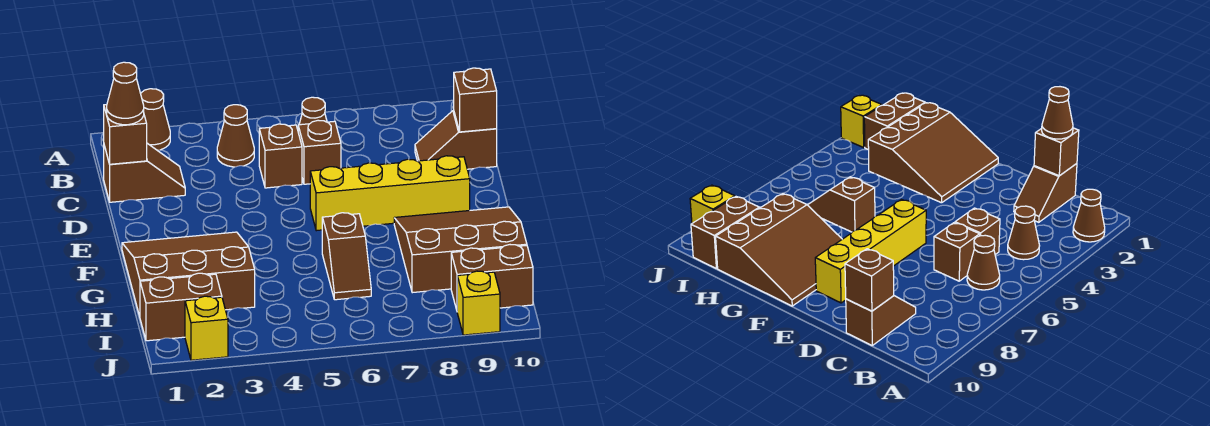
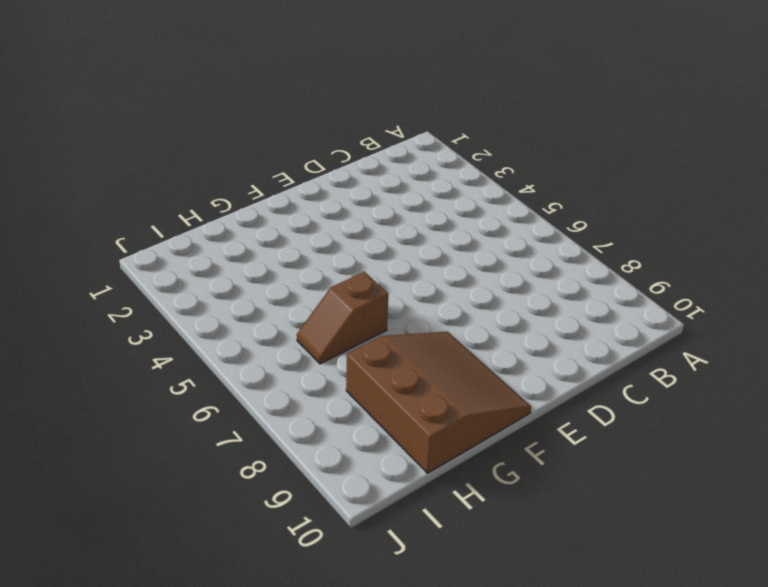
none -> brown cone A2 level 1
none -> brown cone B4 level 1
none -> brown cone B6 level 1

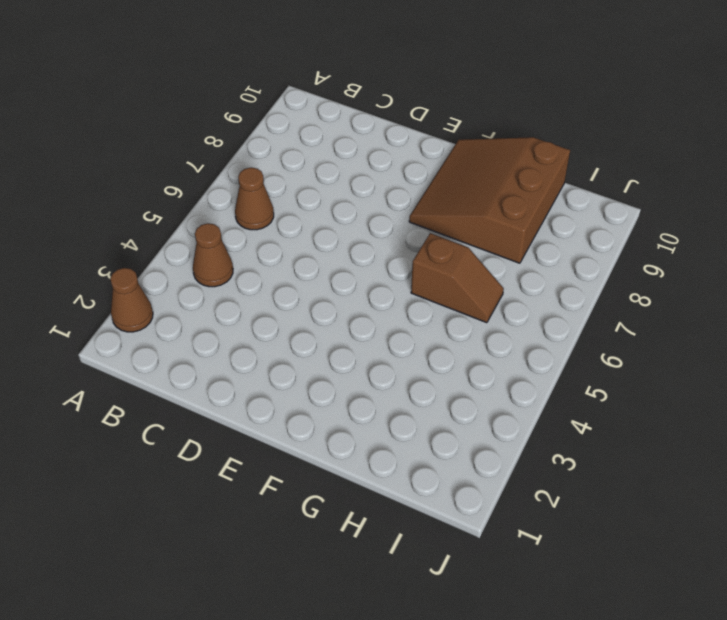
none -> brown slope C1:C2 level 1 top 1
none -> brown brick C5 level 1
none -> brown brick C6 level 1

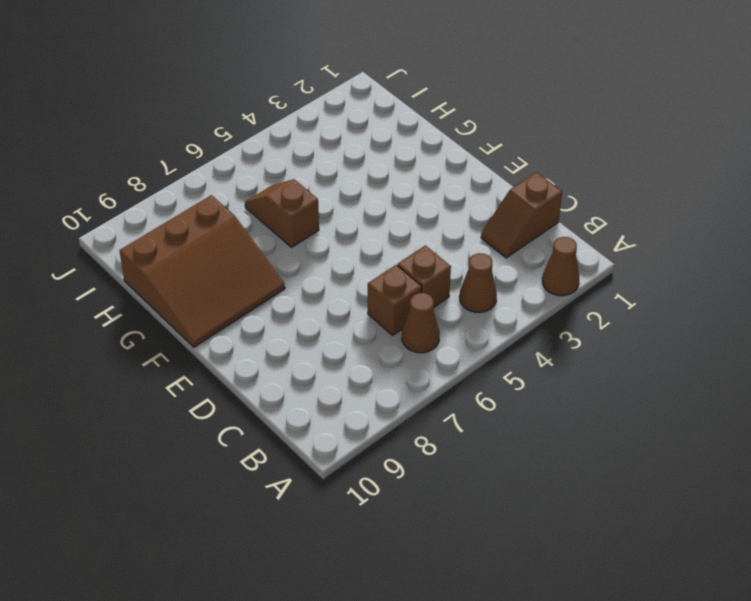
none -> brown slope C9:C10 level 1 top 10
none -> yellow brick E6:E9 level 1
none -> brown slope F1:H3 level 1 top H

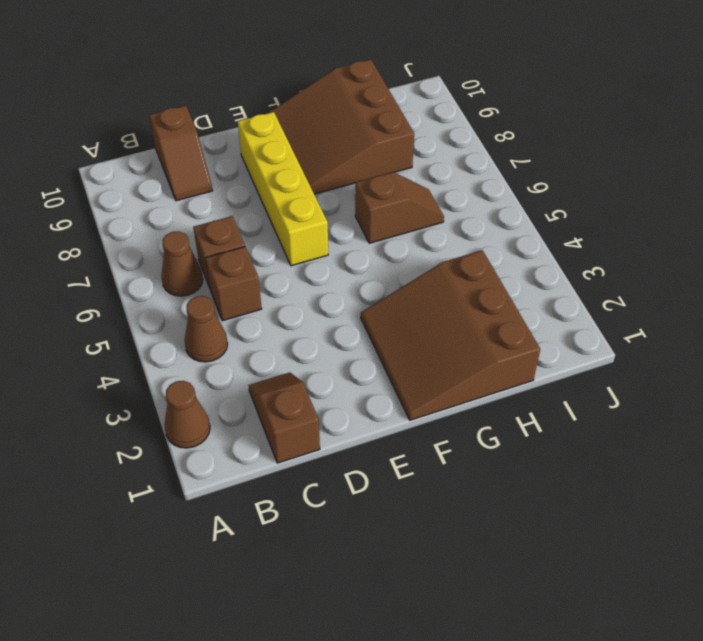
none -> brown brick I1:I2 level 1
none -> brown brick I9:I10 level 1
none -> yellow brick J2 level 1

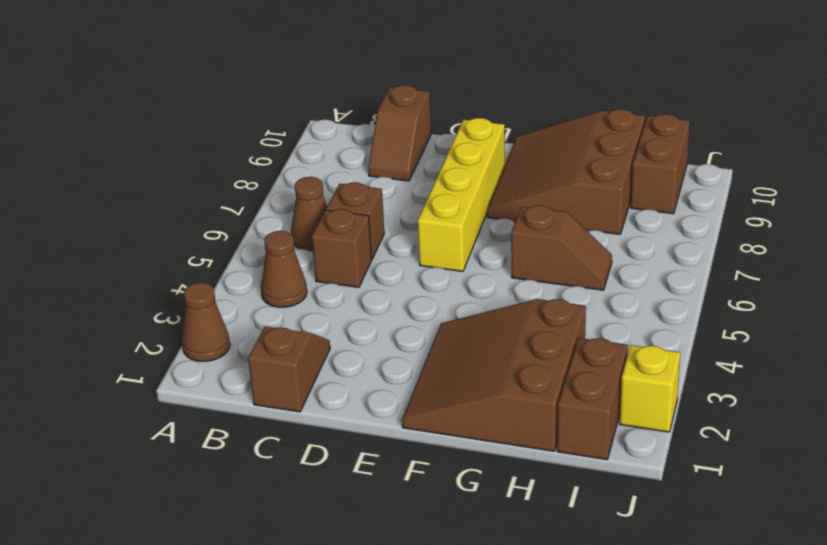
none -> yellow brick J9 level 1
none -> brown brick C1 level 2
none -> brown brick C10 level 2

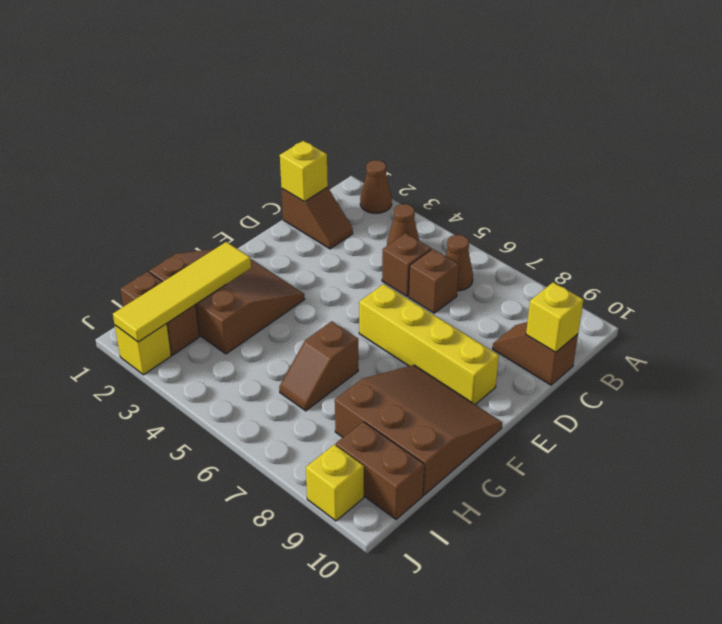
yellow brick C1 level 2 -> brown brick C1 level 2
yellow brick C10 level 2 -> brown brick C10 level 2
yellow tile G2:J2 level 2 -> none
none -> brown cone C1 level 3

